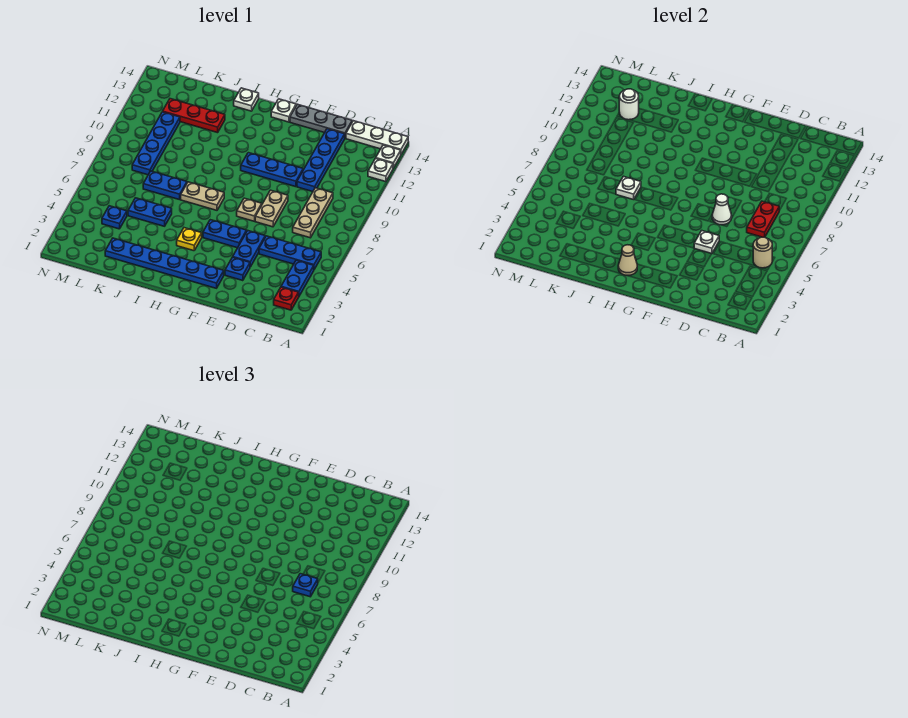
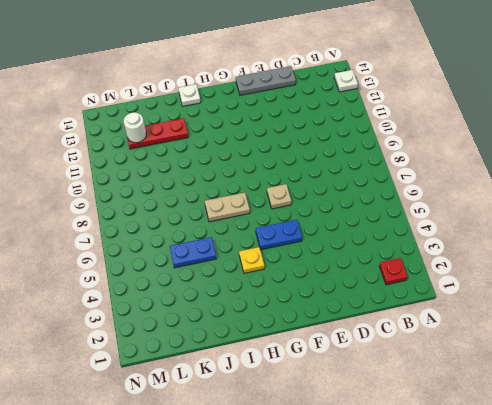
none -> white plate A12 level 1
none -> white plate A14:C14 level 1
none -> blue plate B3:B4 level 1
none -> blue plate B5:D5 level 1

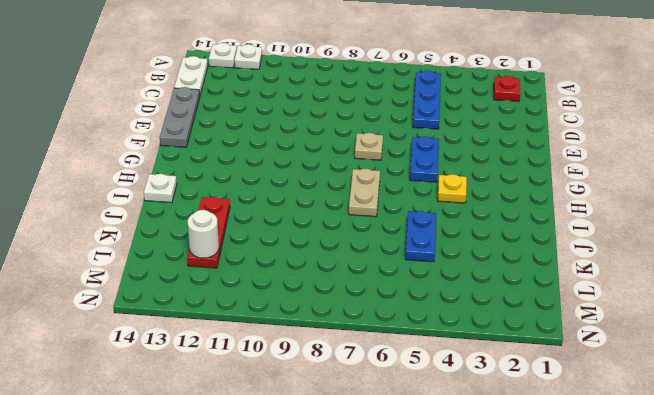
white plate B14:C14 level 1 -> white plate A14:C14 level 1
none -> blue plate B3:B4 level 1
none -> tan plate C7:C9 level 1
none -> blue plate D10:D13 level 1
none -> blue plate E3 level 1

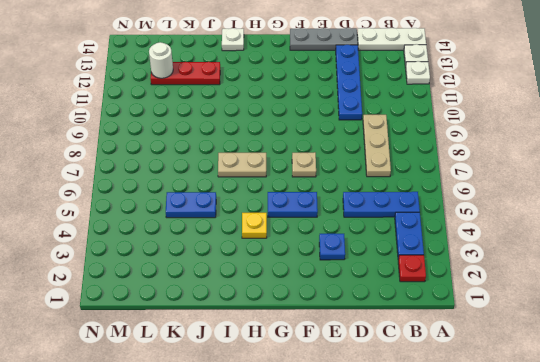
none -> blue plate E4:E5 level 1
none -> tan plate E7:E8 level 1
none -> blue plate E10:G10 level 1
none -> blue plate F2:K2 level 1

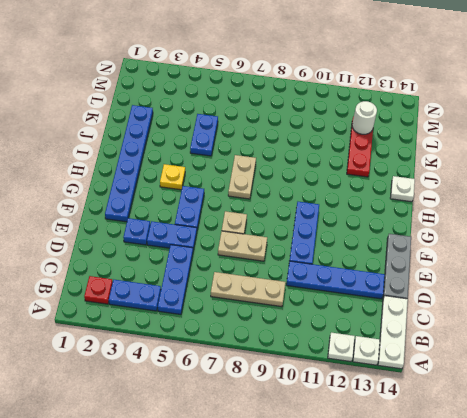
none -> white plate G14 level 1
none -> blue plate J7:K7 level 1
none -> blue plate L4 level 1
none -> blue plate L8:L11 level 1

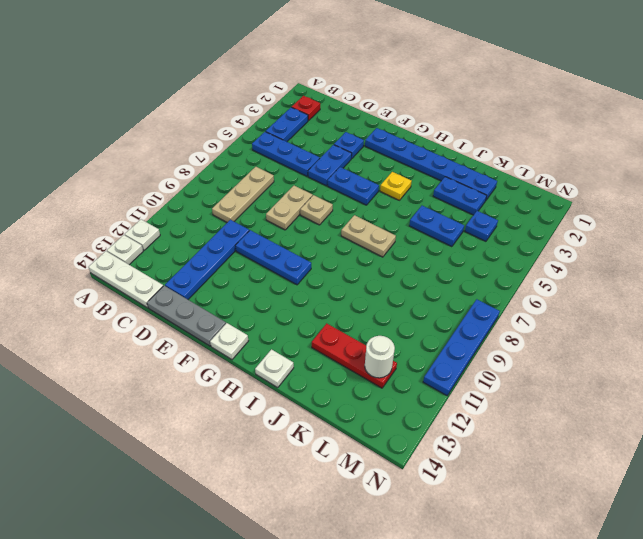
blue plate J3:K3 level 1 -> blue plate J7:K7 level 1
blue plate N8:N11 level 1 -> blue plate L8:L11 level 1
none -> tan round brick B5 level 2
none -> red plate C7:C8 level 2
none -> white plate E5 level 2
none -> white cone E7 level 2

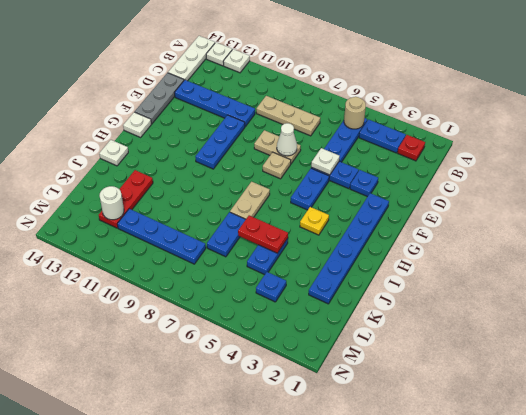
red plate J5:J6 level 2 -> red plate C7:C8 level 2
none -> tan cone H2 level 2
none -> white plate J7 level 2
none -> blue plate C7 level 3

